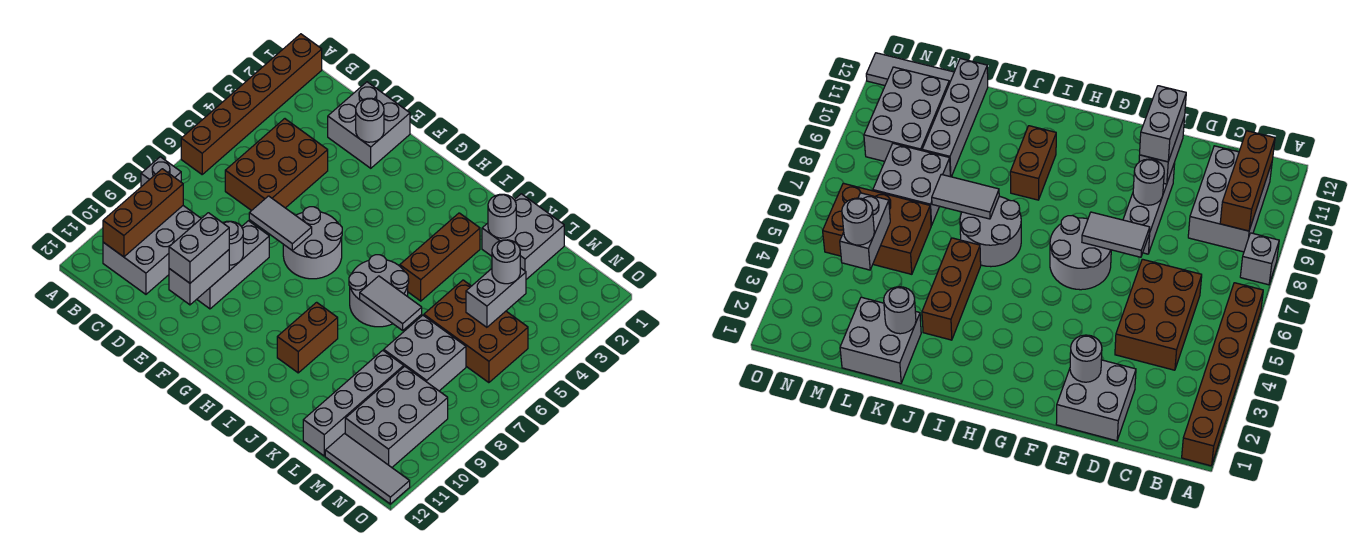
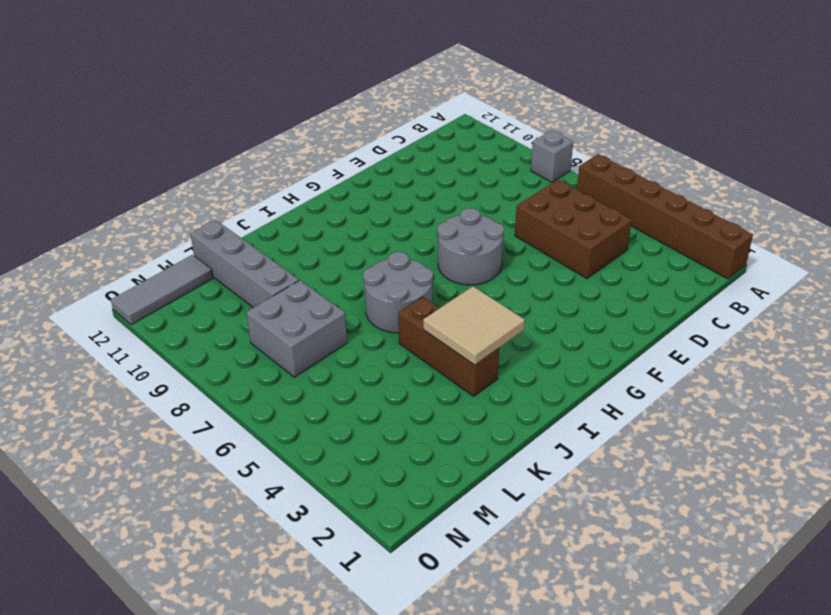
tan tile I3:J4 level 2 -> none
none -> grey brick B9:C11 level 1
none -> grey brick D1:E2 level 1
none -> grey brick E8:E10 level 1

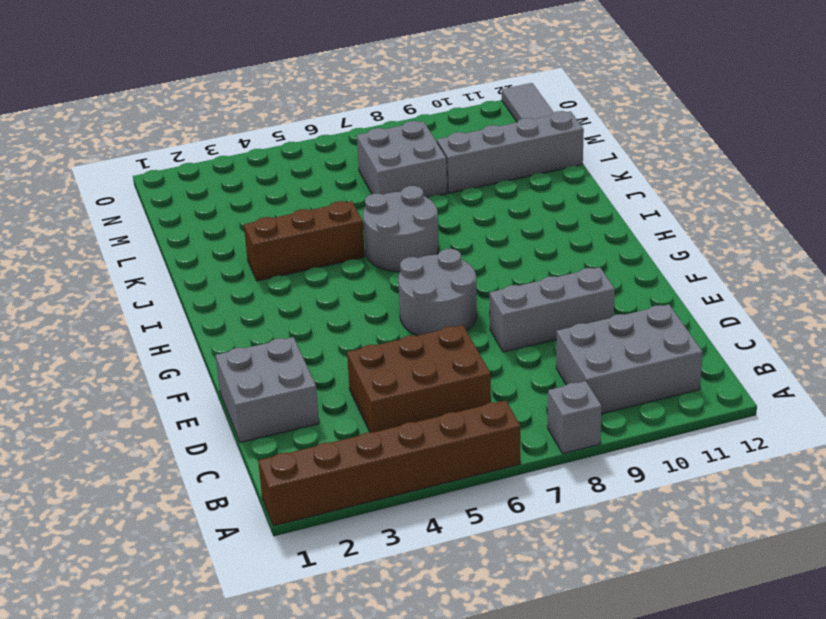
none -> brown brick I9:I10 level 1
none -> grey brick K1:L2 level 1
none -> brown brick L5:N6 level 1

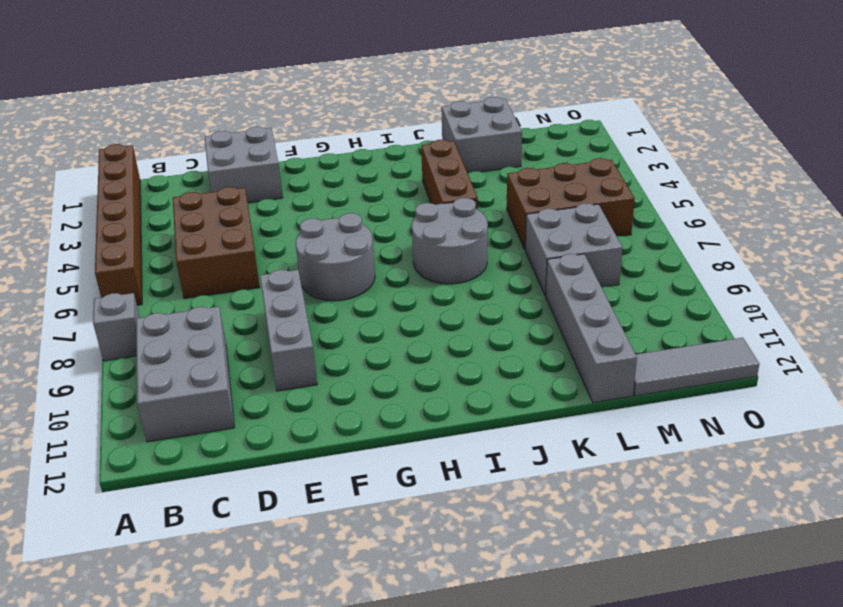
none -> brown brick I9:I10 level 1
none -> grey brick M9:N11 level 1
none -> brown brick B9:B11 level 2

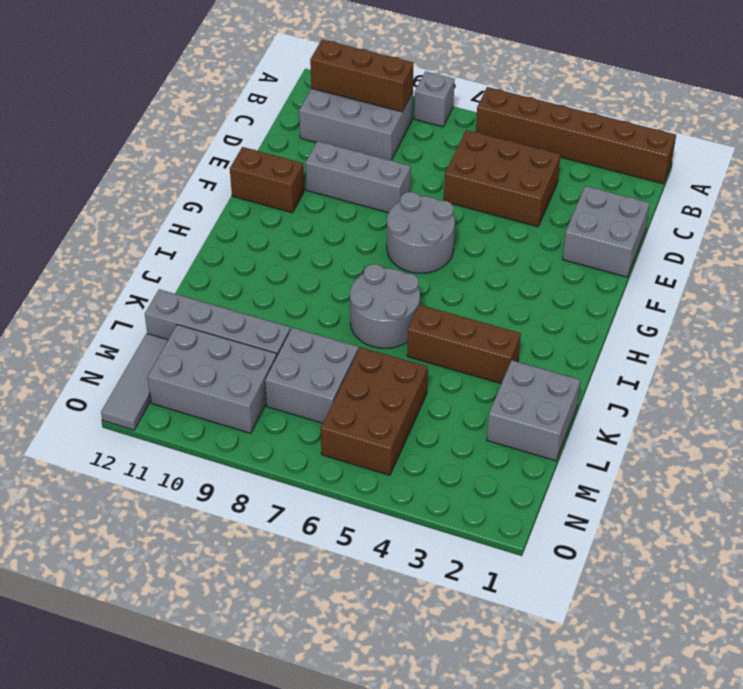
brown brick F11:F12 level 1 -> brown brick I9:I10 level 1
none -> grey round brick E2 level 2
none -> grey tile E7:F7 level 2
none -> grey round brick E9 level 2

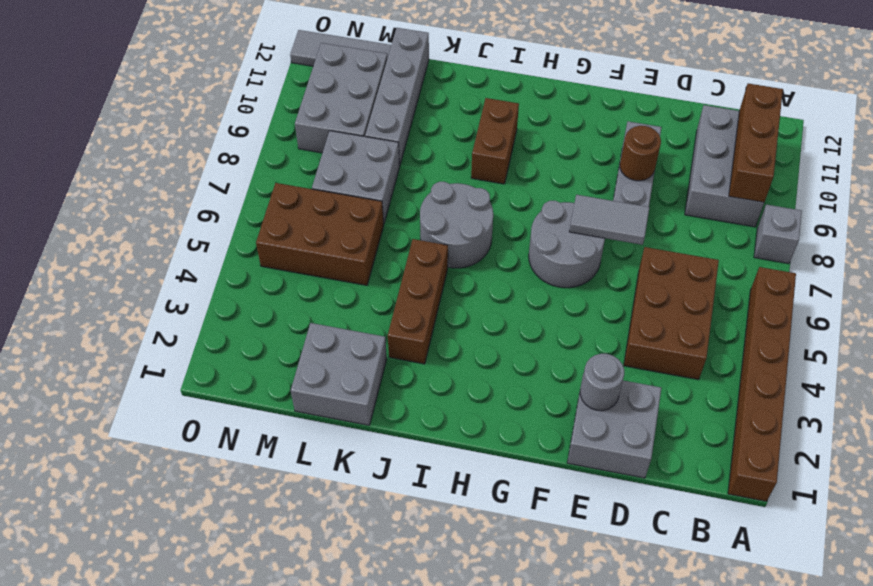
brown round brick E9 level 2 -> grey round brick E9 level 2
none -> grey brick E10:E11 level 2
none -> grey tile J7:K7 level 2
none -> grey round brick K2 level 2

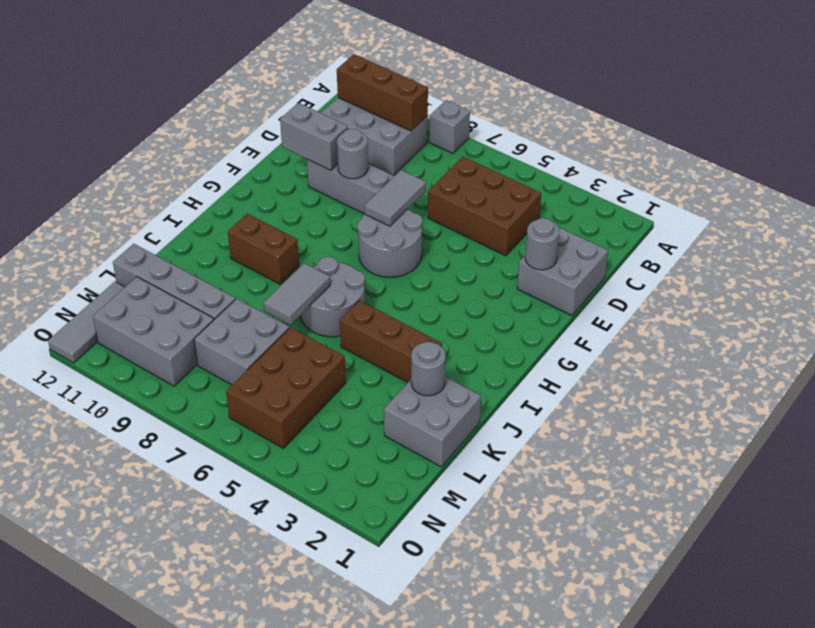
none -> brown brick A1:A6 level 1
none -> grey brick M4:M5 level 2
none -> grey brick E10:E11 level 3

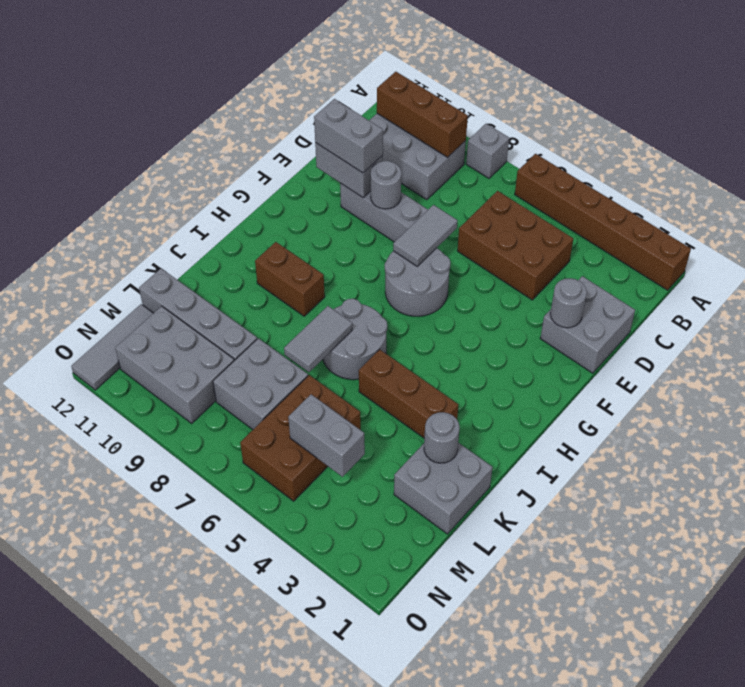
none -> grey round brick M4 level 3

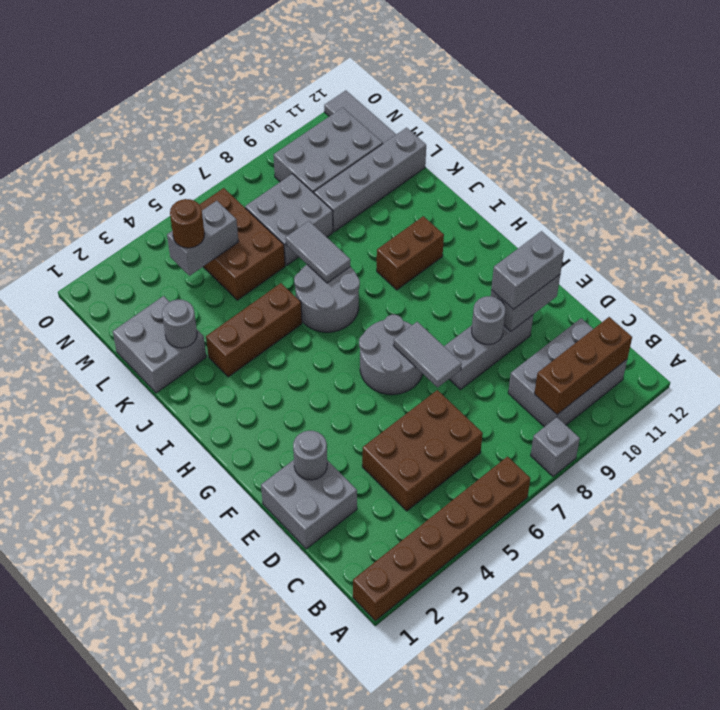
brown round brick M4 level 3 -> grey round brick M4 level 3

